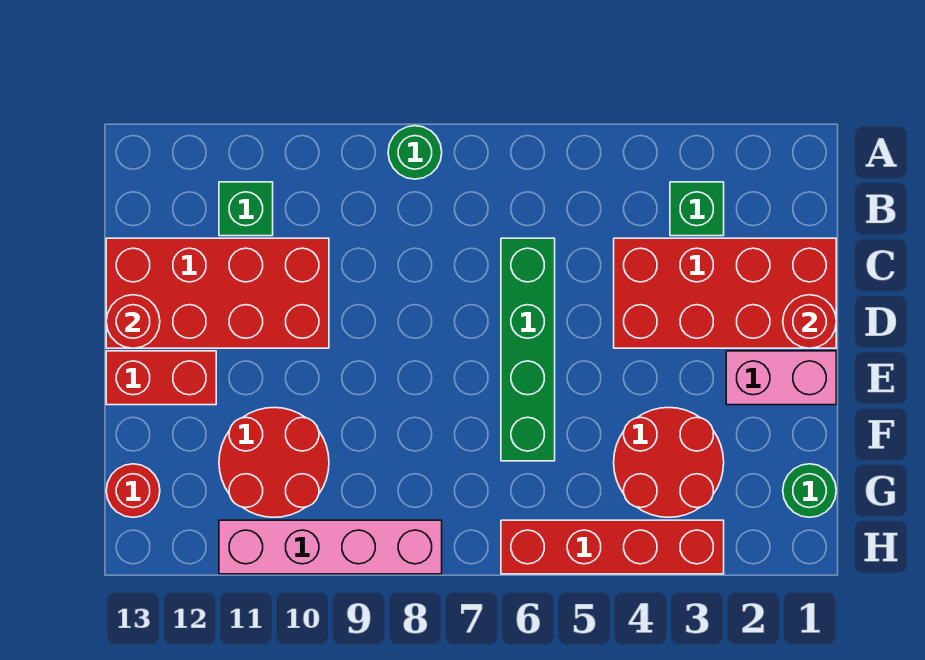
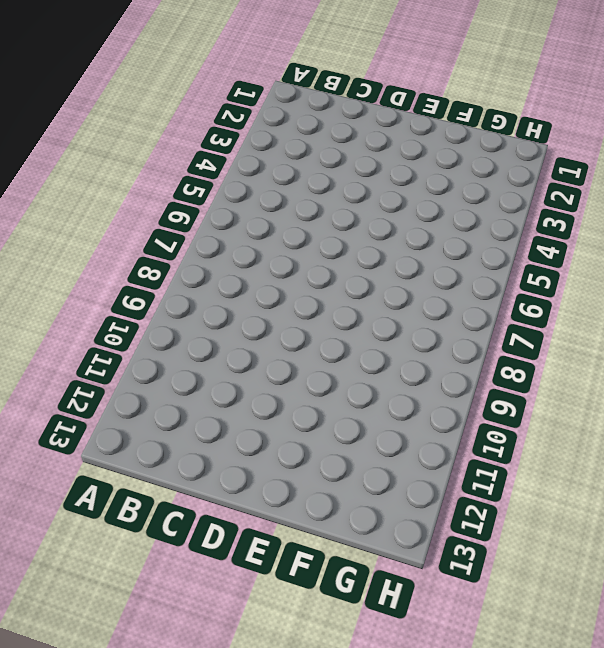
none -> green round brick A8 level 1
none -> green brick B3 level 1
none -> green brick B11 level 1

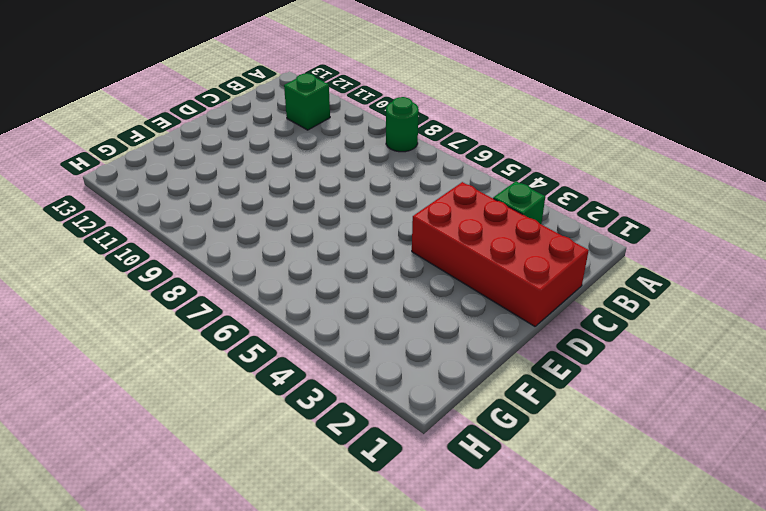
none -> green brick C6:F6 level 1
none -> red brick C10:D13 level 1
none -> pink brick E1:E2 level 1

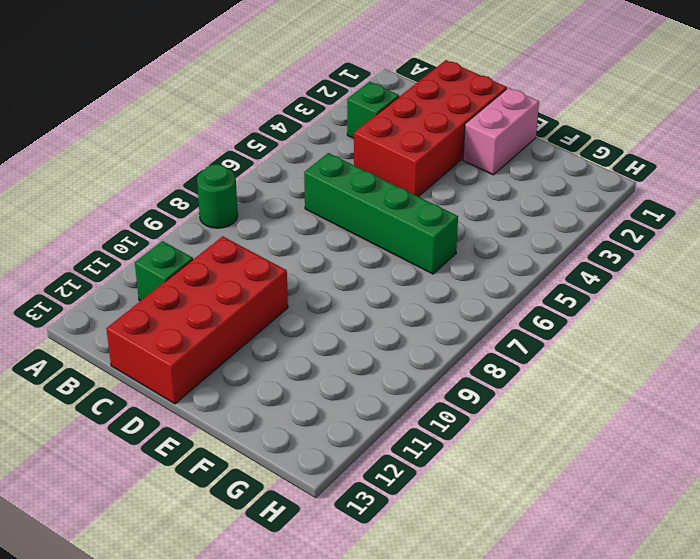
none -> red brick E12:E13 level 1
none -> red round brick F3:G4 level 1
none -> red round brick F10:G11 level 1

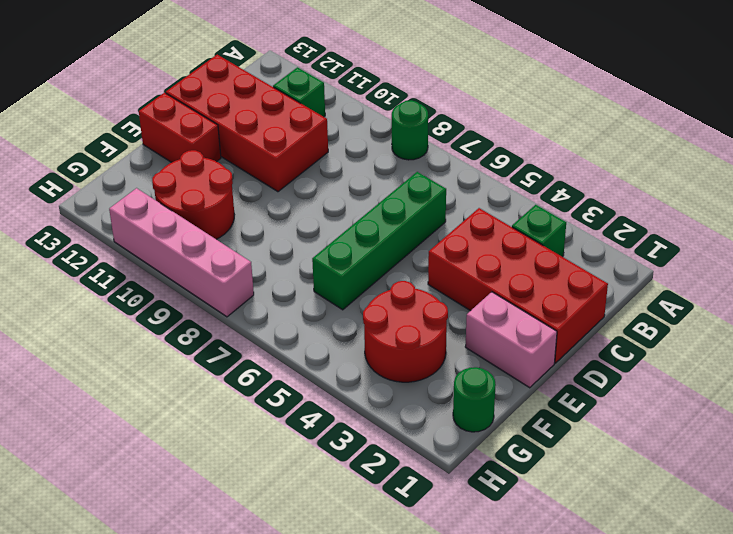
none -> red round brick G13 level 1
none -> red brick H3:H6 level 1
none -> red round brick D1 level 2

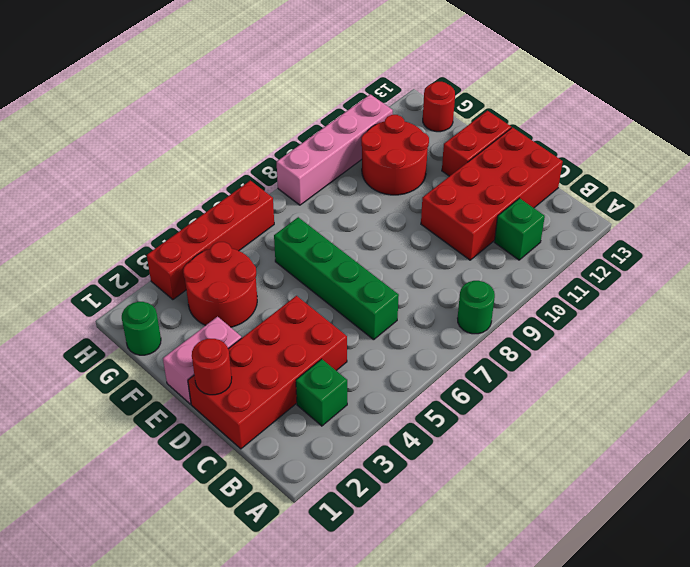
none -> red round brick D13 level 2

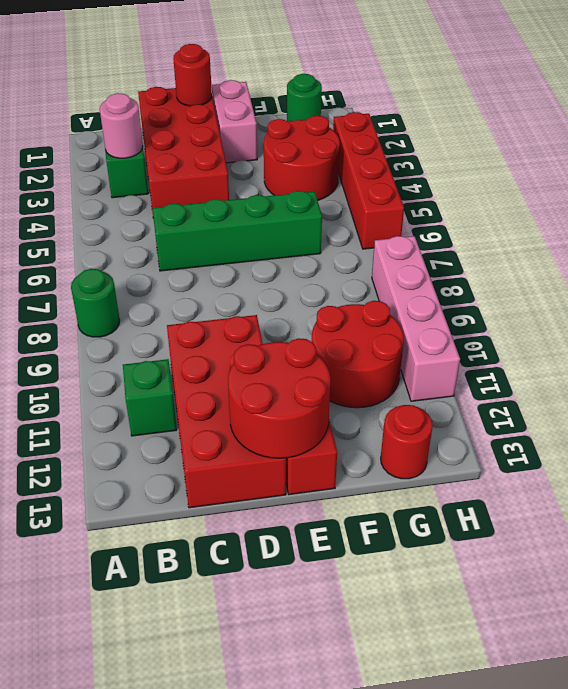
pink round brick B3 level 2 -> none
red round brick D12:E13 level 2 -> red round brick D13 level 2

